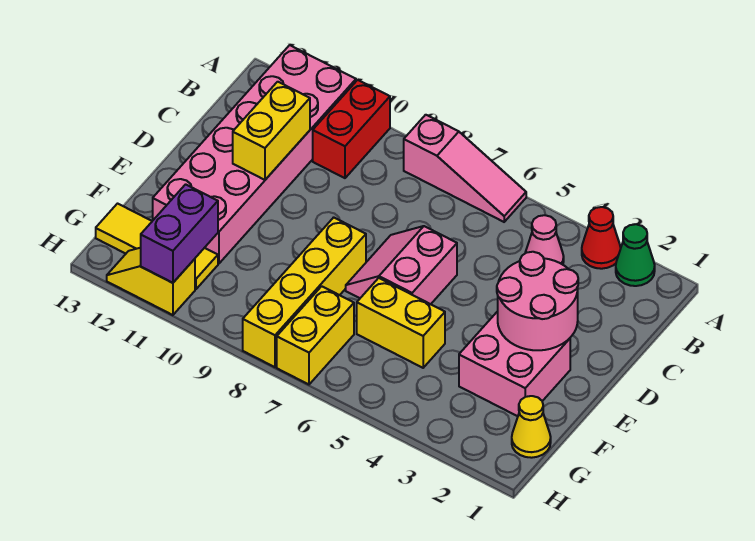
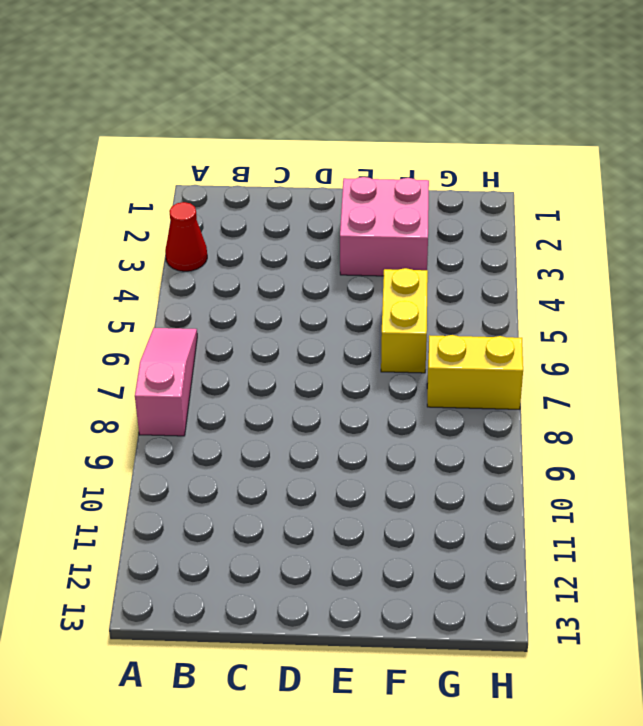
none -> green cone A2 level 1
none -> red brick A10:B10 level 1
none -> pink brick A11:F12 level 1

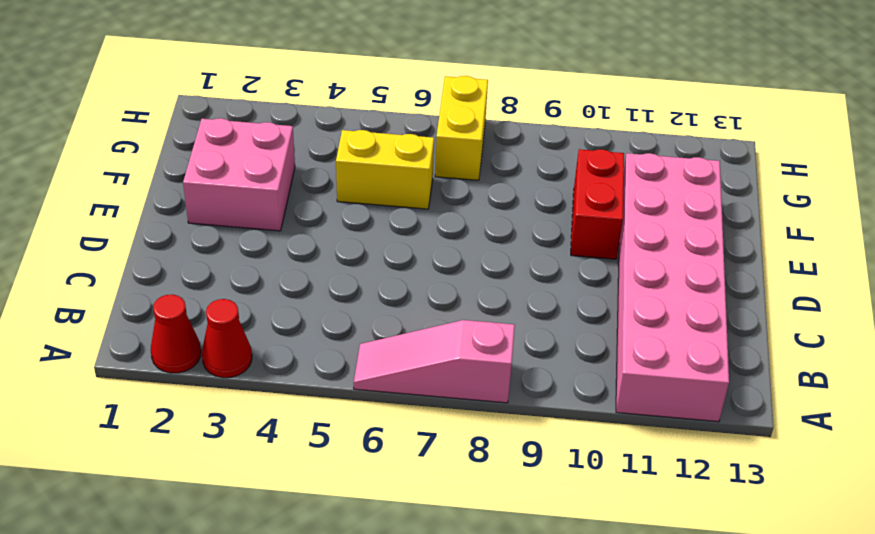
red cone A2 level 1 -> green cone A2 level 1
red brick E10:F10 level 1 -> red brick A10:B10 level 1
none -> pink cone B4 level 1
none -> pink slope D6:E7 level 1 top 6
none -> yellow brick E8:H8 level 1

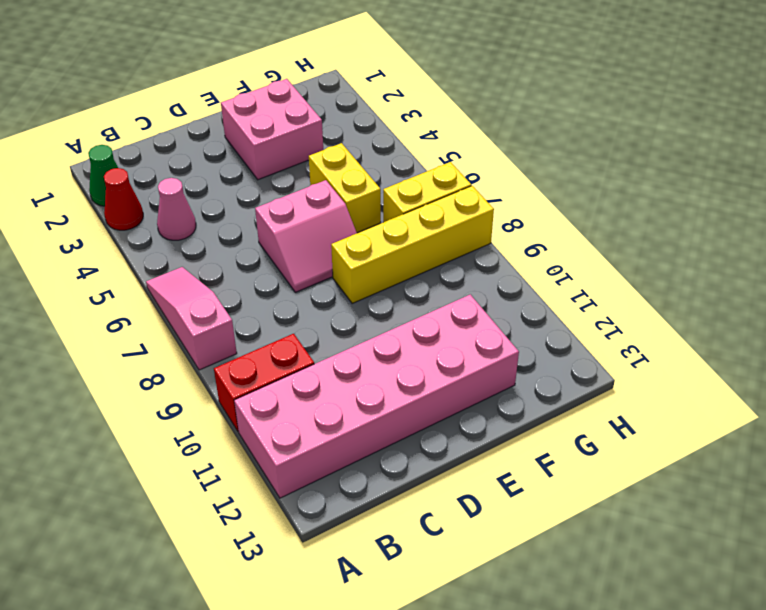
none -> yellow cone G1 level 1
none -> yellow tile G11:G13 level 1
none -> yellow slope H11:H12 level 1 top 11

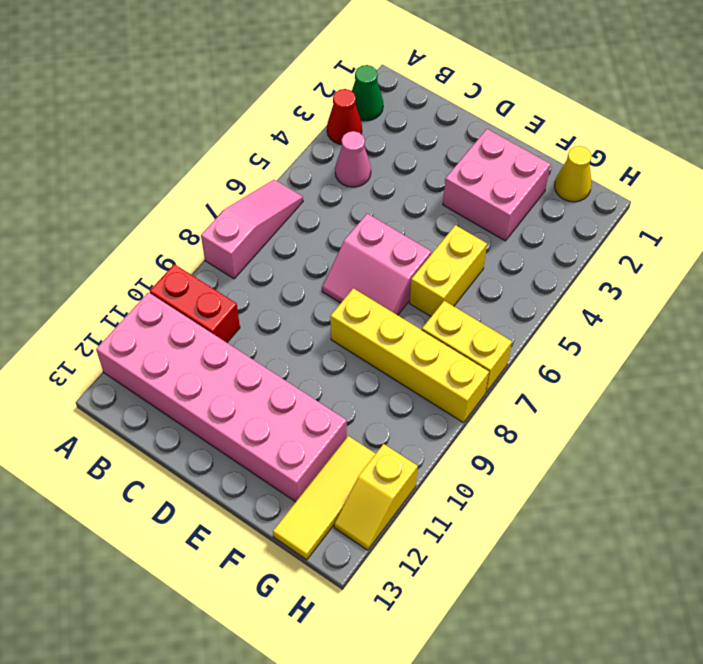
none -> yellow brick C11:D11 level 2
none -> pink round brick D2:E3 level 2
none -> purple brick G11:H11 level 2

